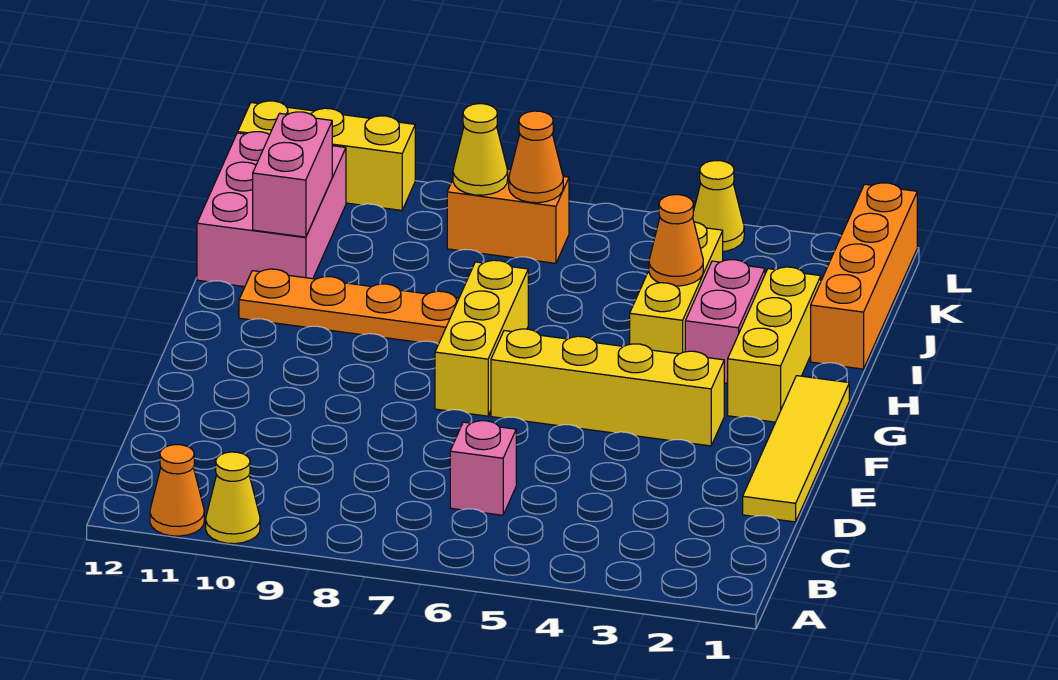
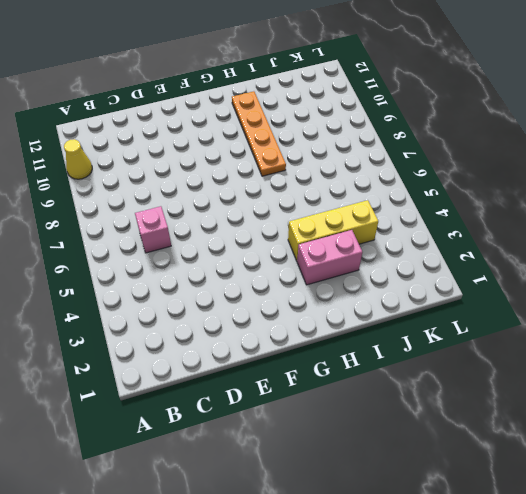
none -> orange cone A11 level 1
none -> yellow tile D1:G1 level 1
none -> yellow brick F3:F6 level 1

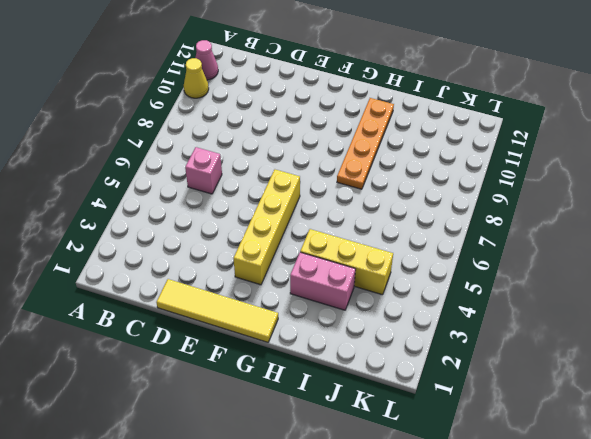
pink cone A11 level 1 -> orange cone A11 level 1
none -> yellow brick F7:H7 level 1
none -> yellow brick G2:I2 level 1
none -> orange brick I1:L1 level 1

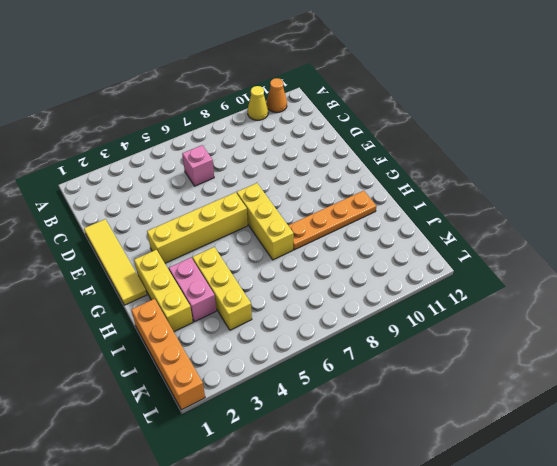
none -> pink brick I11:K12 level 1
none -> orange brick K7:K8 level 1
none -> yellow cone L4 level 1

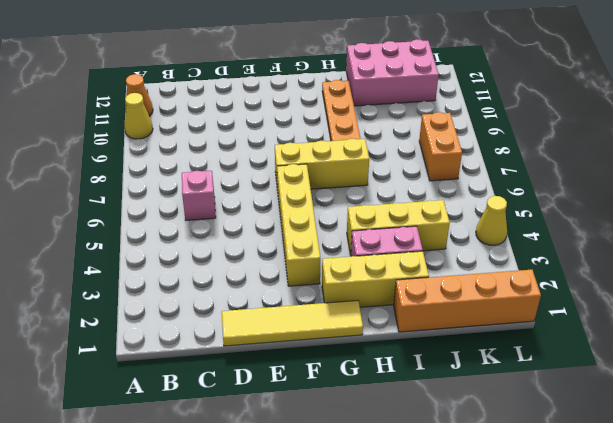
none -> yellow brick L10:L12 level 1
none -> orange cone I4 level 2
none -> pink brick I11:J11 level 2

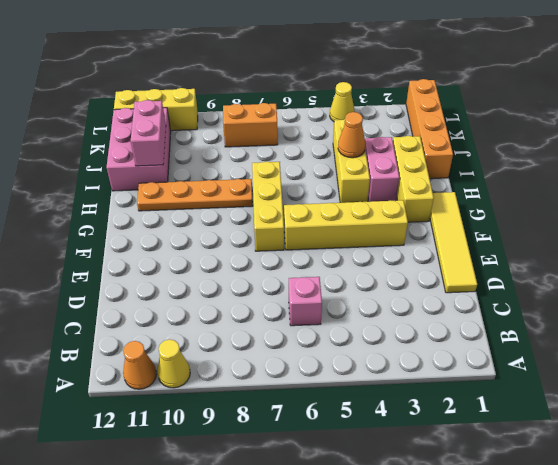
none -> orange cone K7 level 2
none -> yellow cone K8 level 2

